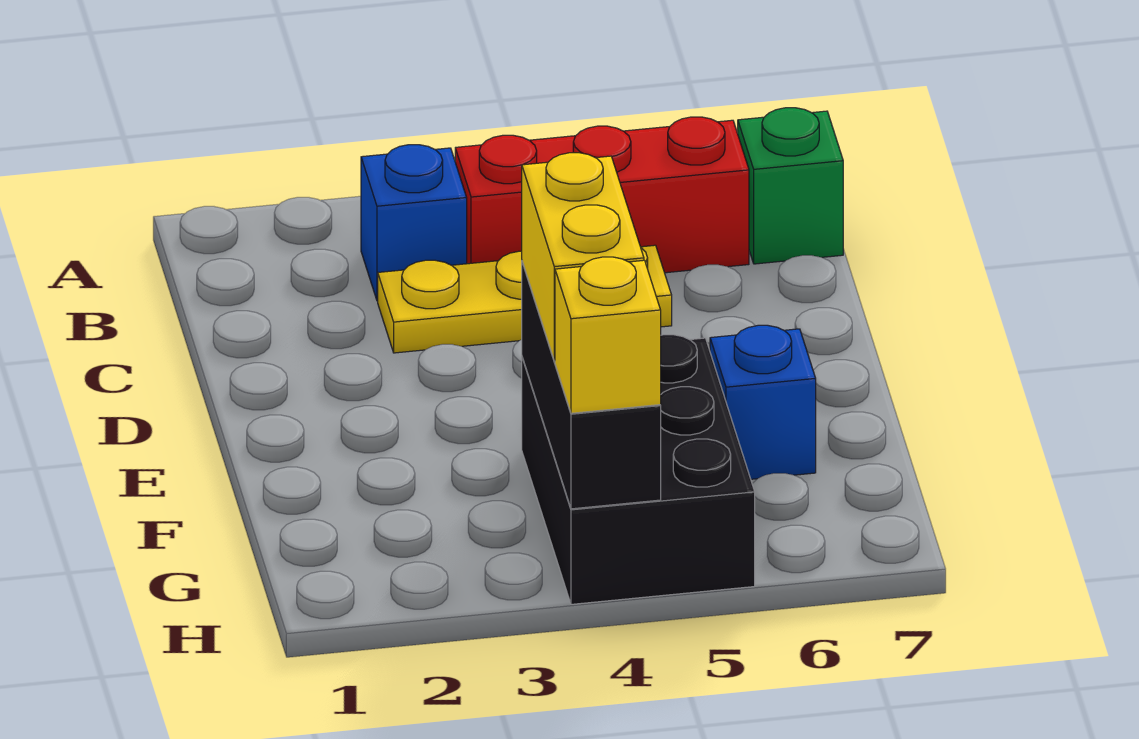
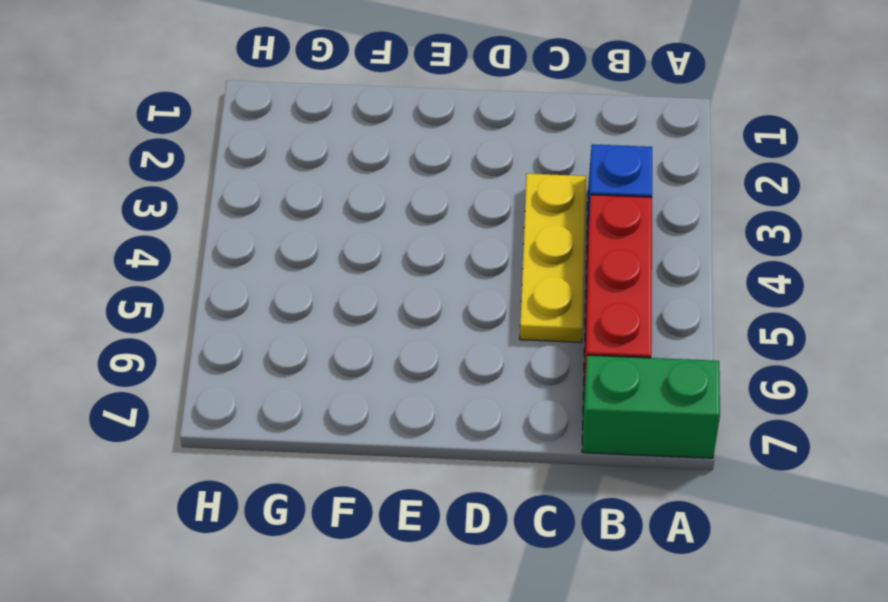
green brick A7:B7 level 1 -> green brick B7 level 1
none -> black brick F4:H5 level 1
none -> blue brick F6 level 1

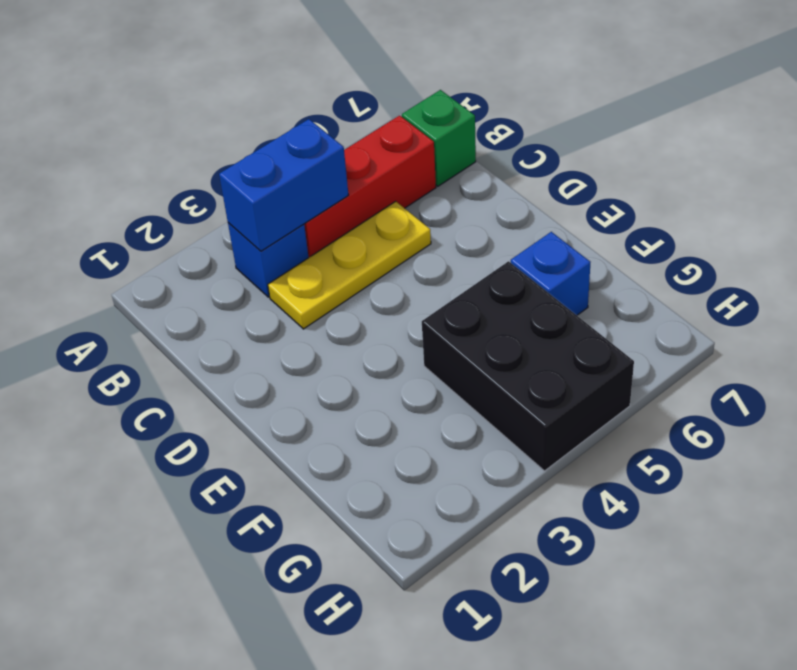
blue brick B3:B4 level 2 -> none
none -> black brick F4:H4 level 2
none -> yellow brick F4:G4 level 3

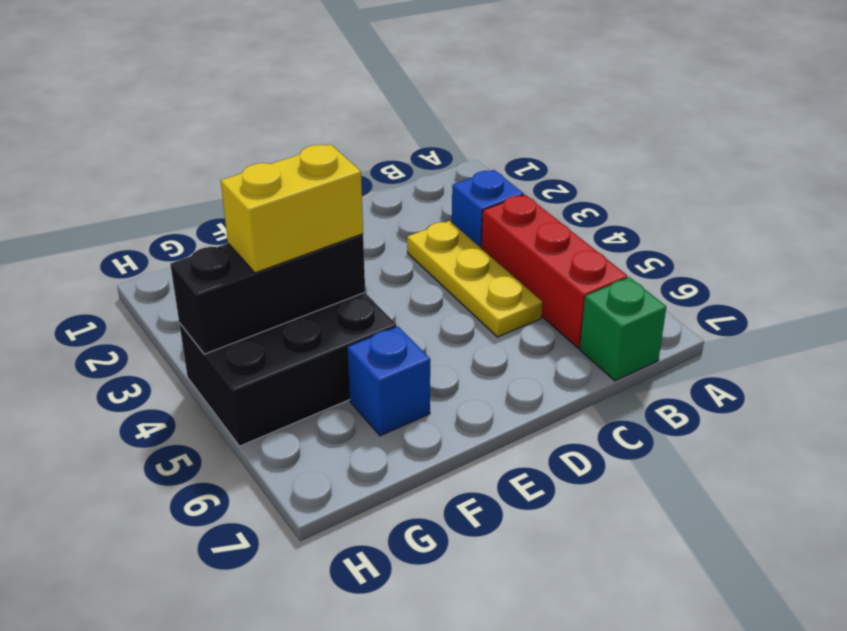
none -> yellow brick H4 level 3

